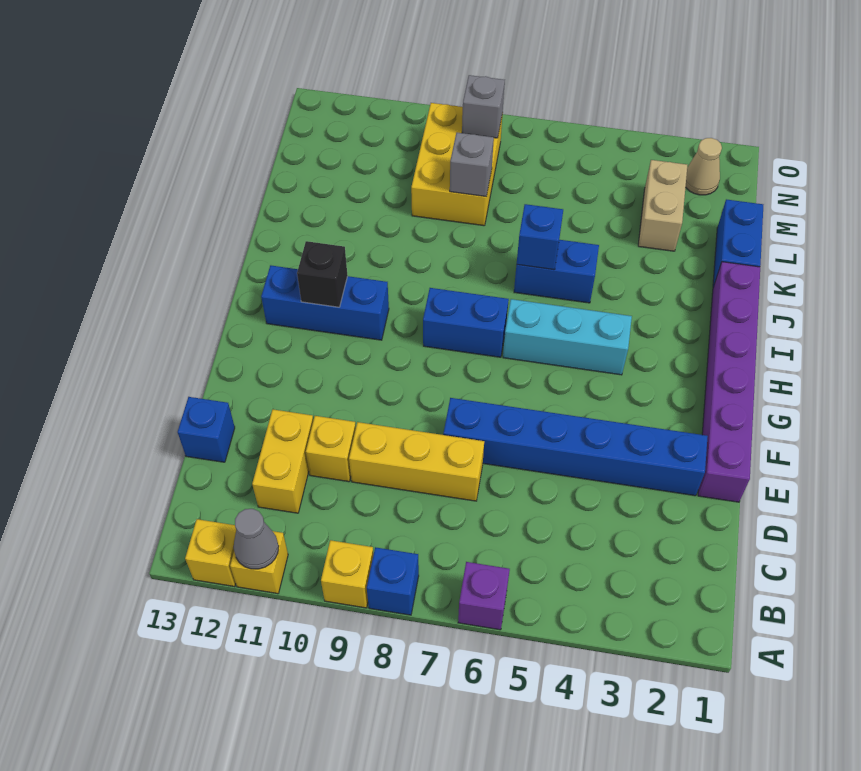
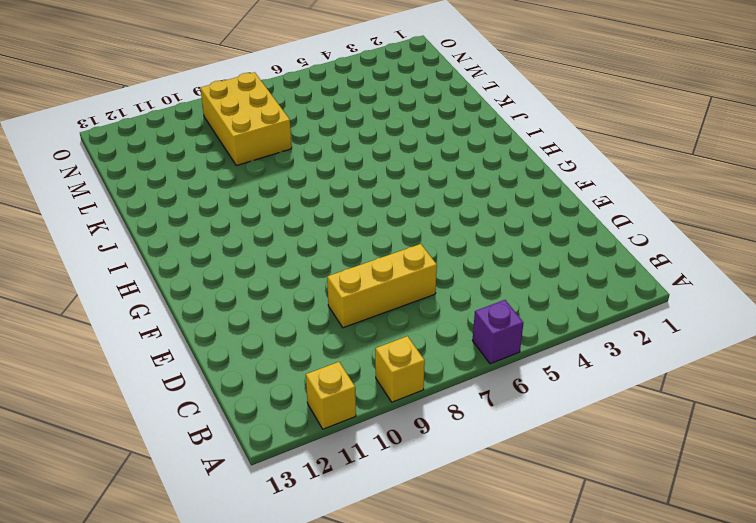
none -> blue brick A8 level 1
none -> yellow brick A12 level 1
none -> yellow brick C11:D11 level 1

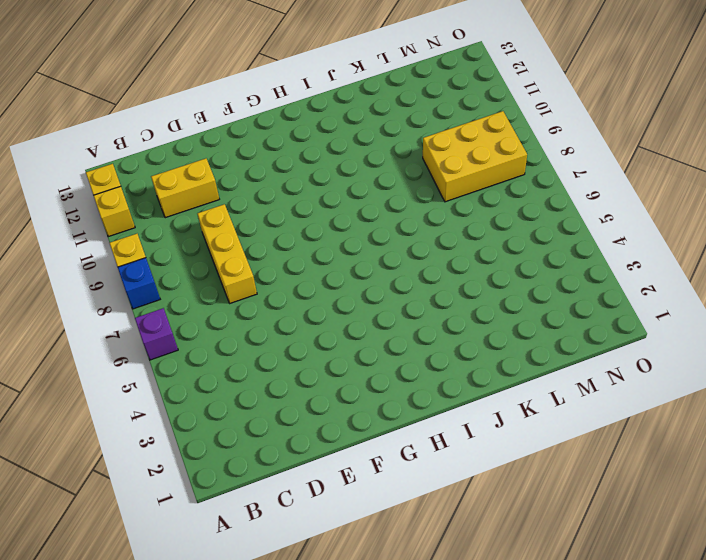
none -> yellow brick D10 level 1
none -> blue brick D13 level 1
none -> purple brick E1:J1 level 1

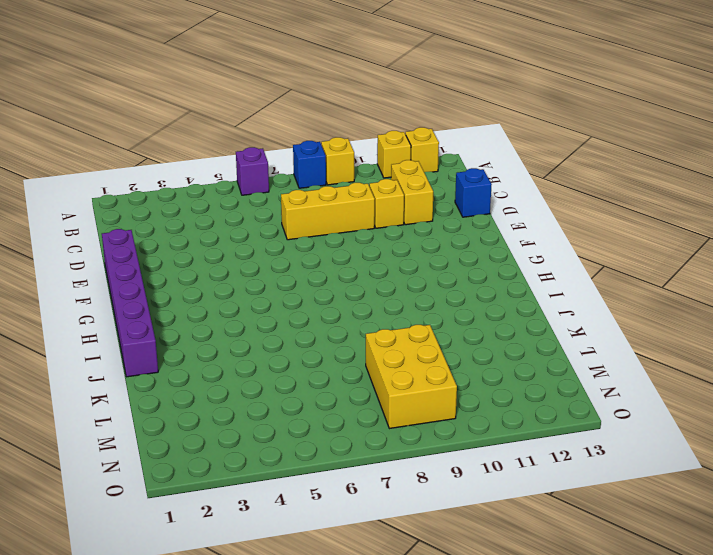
none -> blue brick E2:E7 level 1
none -> cyan brick H4:H6 level 1
none -> blue brick H7:H8 level 1

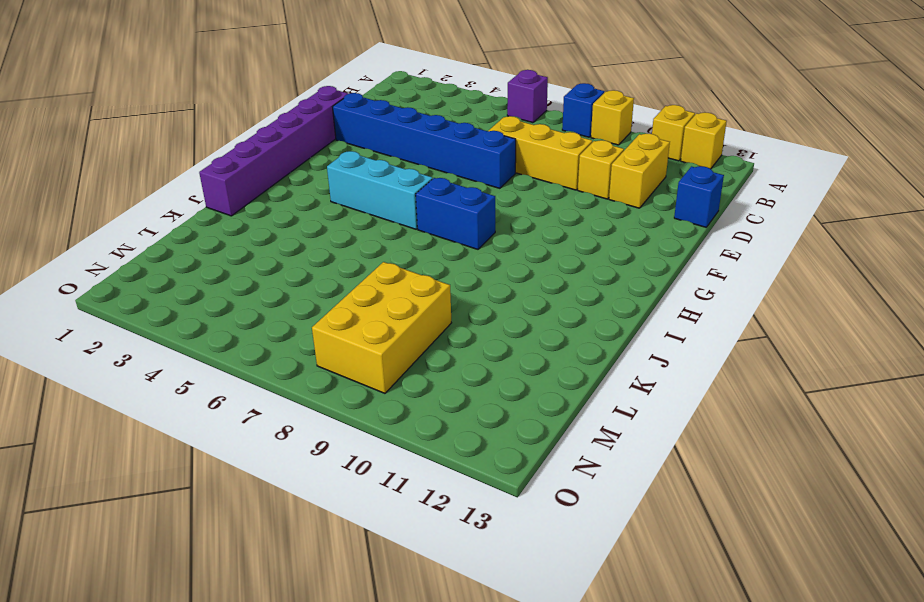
none -> blue brick H10:H12 level 1
none -> blue brick J5:J6 level 1
none -> blue brick K1:L1 level 1

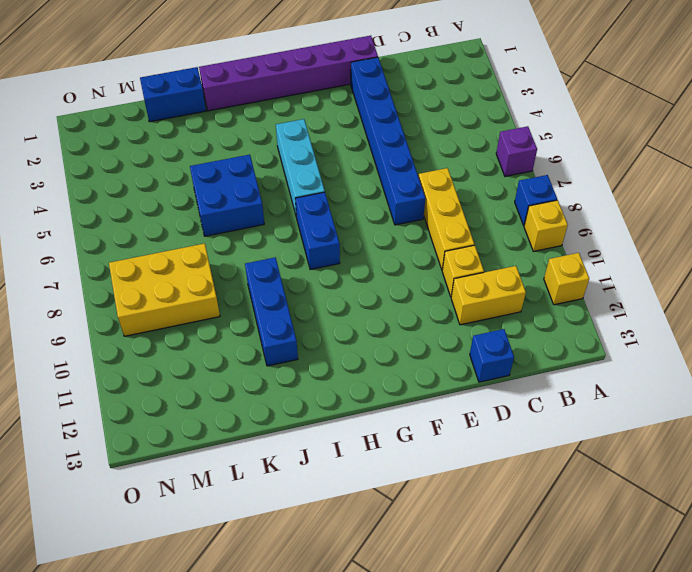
blue brick J5:K6 level 1 -> blue brick J5:J6 level 1
blue brick J9:J11 level 1 -> blue brick H10:H12 level 1
none -> yellow brick A12 level 1
none -> tan brick L3:M3 level 1
none -> tan cone N2 level 1

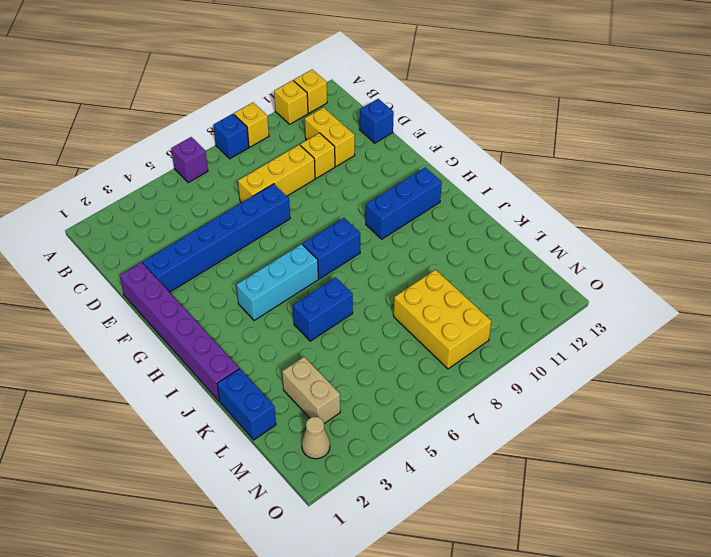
none -> grey cone A11 level 2
none -> black brick H11 level 2
none -> blue brick J6 level 2

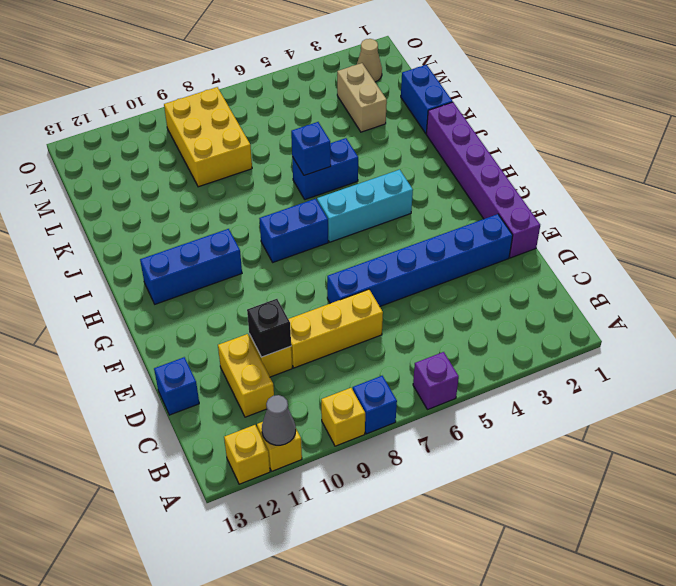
black brick D10 level 2 -> black brick H11 level 2
none -> grey brick L8 level 2
none -> grey brick N8 level 2

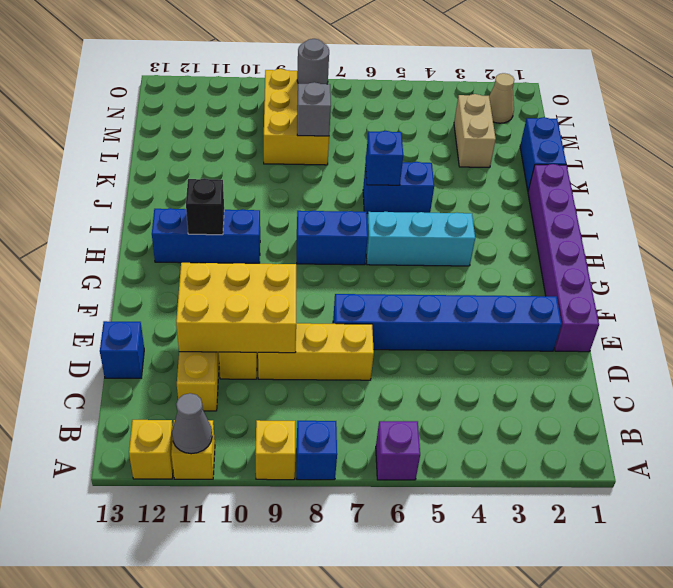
yellow brick D9:E11 level 2 -> none
grey round brick N8 level 2 -> grey brick N8 level 2

